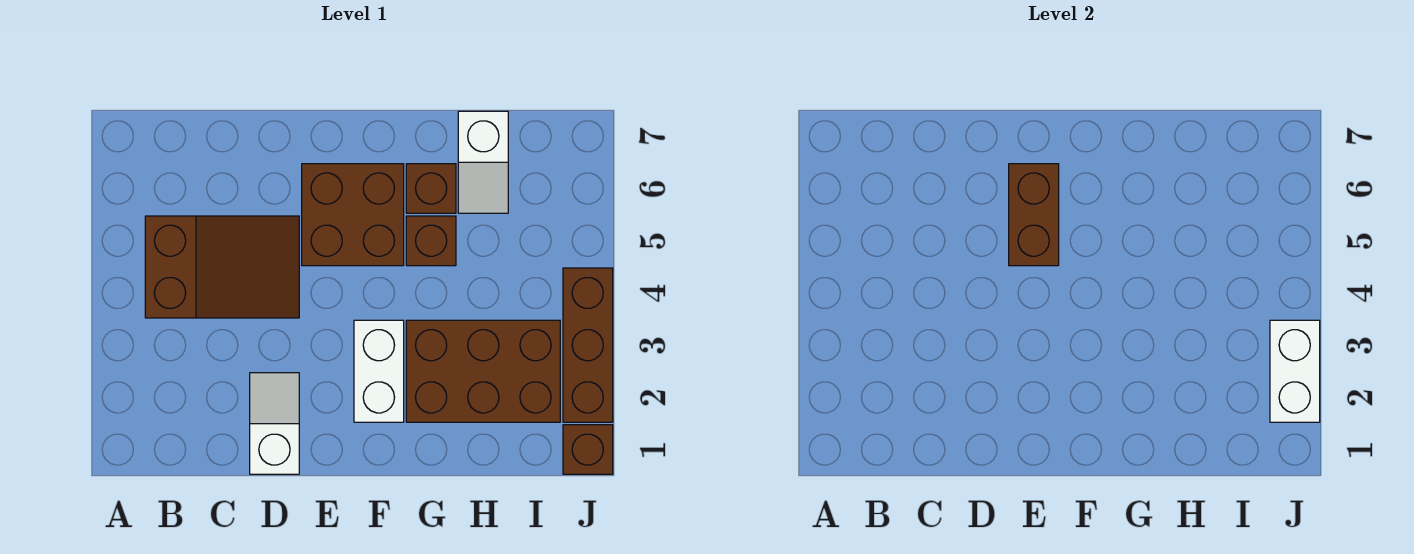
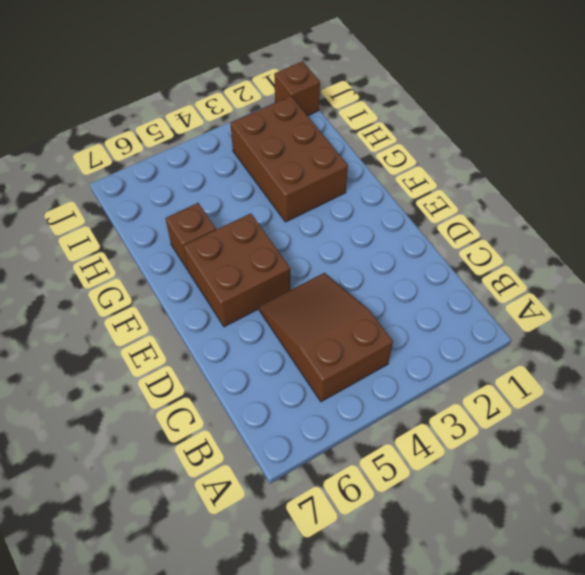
none -> white slope D1:D2 level 1 top 1
none -> white brick F2:F3 level 1
none -> brown brick G5 level 1

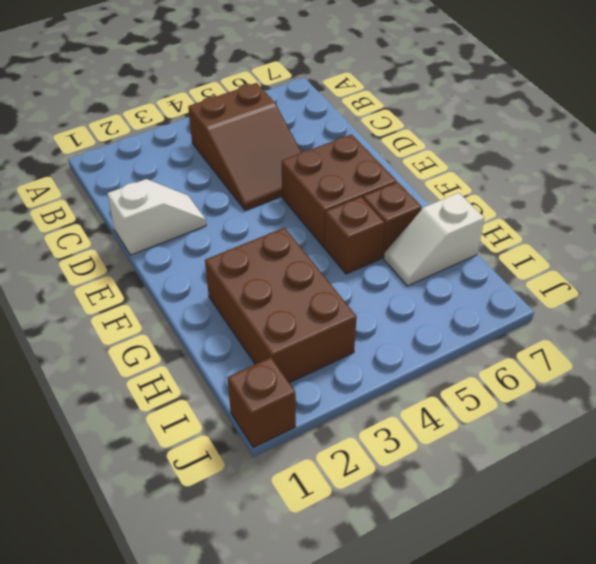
none -> white brick F2:F3 level 1
none -> brown brick J2:J4 level 1
none -> brown brick E5:E6 level 2

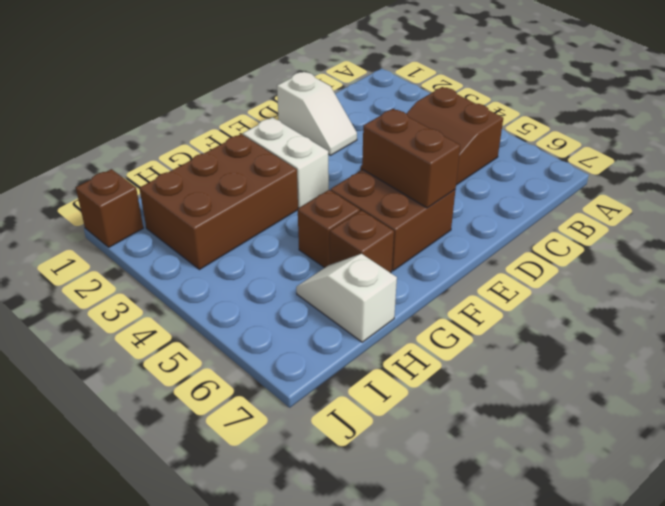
none -> brown brick J2:J4 level 1
none -> white brick J2:J3 level 2

